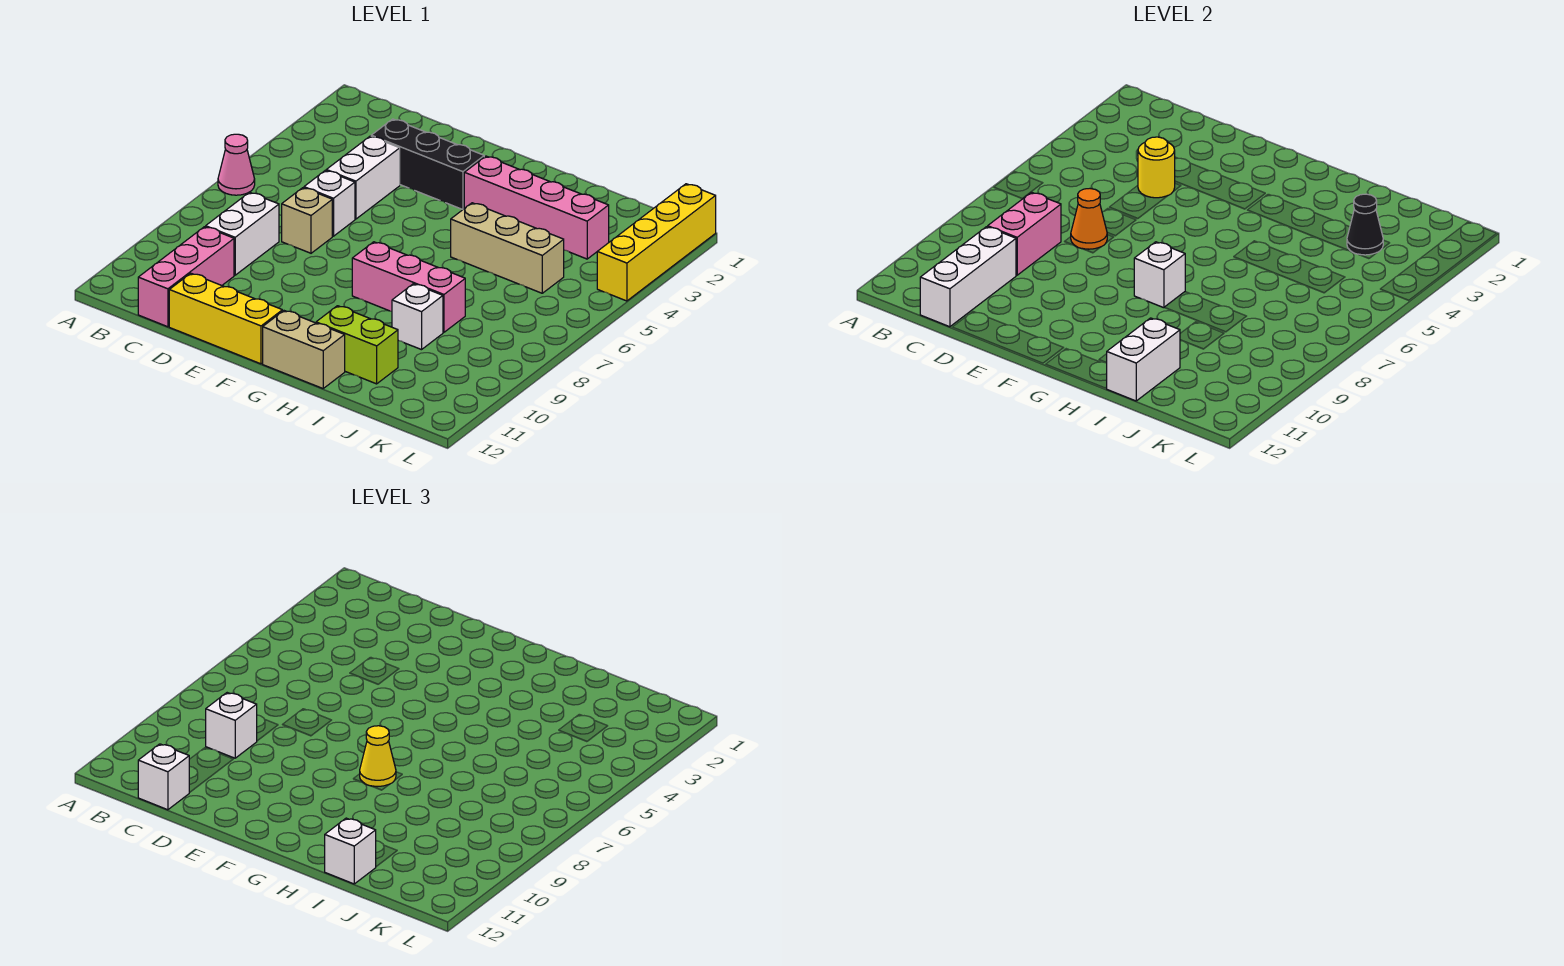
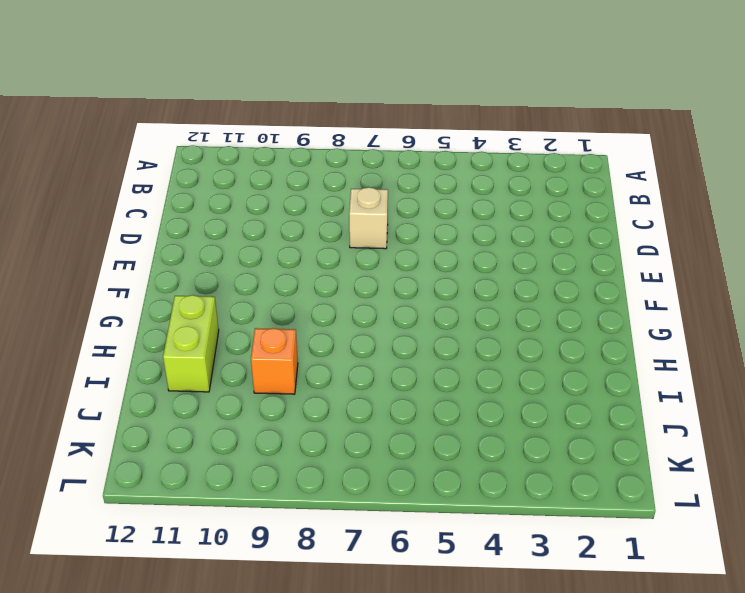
orange brick I9 level 1 -> white brick I9 level 1
none -> pink cone A6 level 1
none -> white brick C8:C9 level 1
none -> pink brick C10:C12 level 1

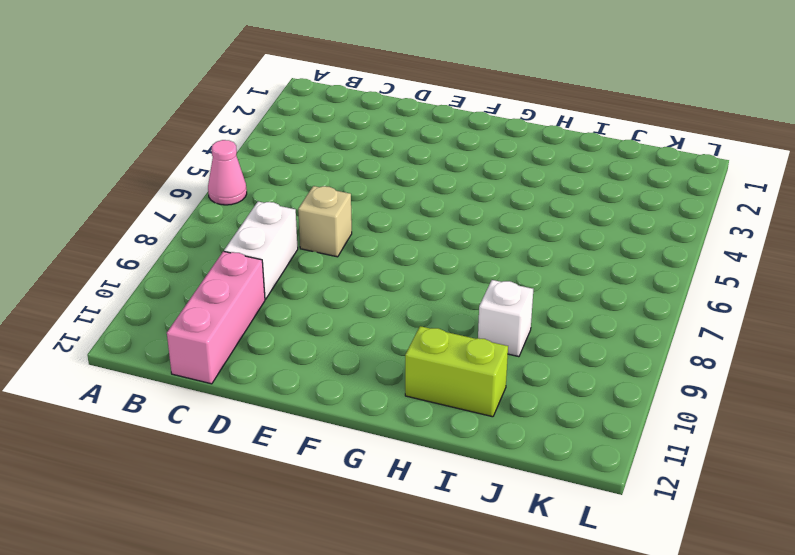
none -> black brick D3:F3 level 1
none -> white brick D4:D5 level 1
none -> white brick D6 level 1

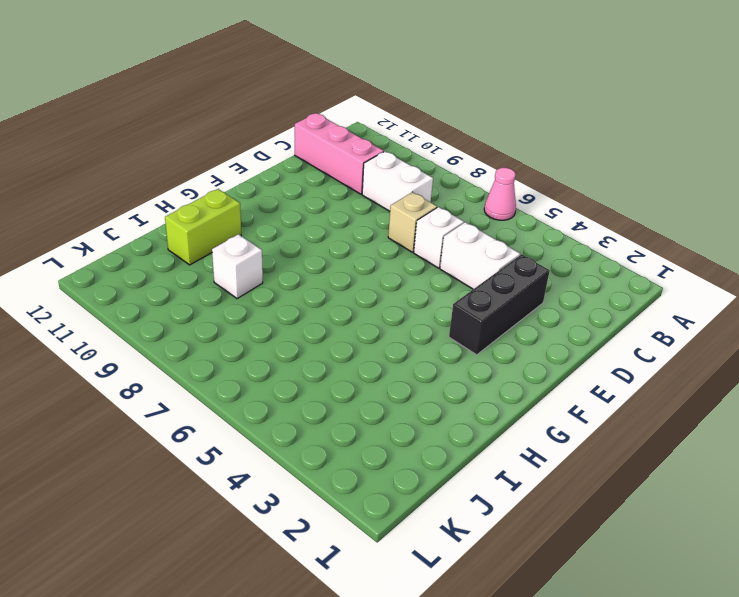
none -> yellow brick D12:F12 level 1
none -> pink brick G3:J3 level 1
none -> pink brick G8:I8 level 1

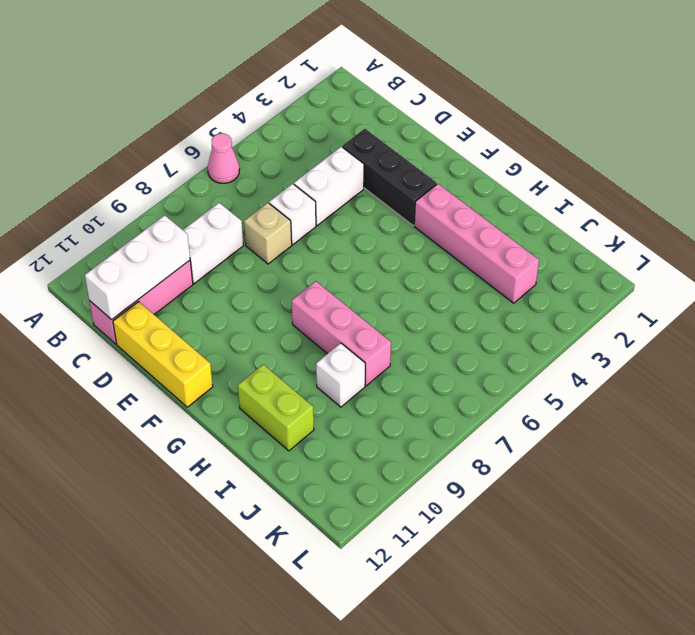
none -> tan brick G12:H12 level 1
none -> tan brick H5:J5 level 1
none -> yellow brick L1:L4 level 1

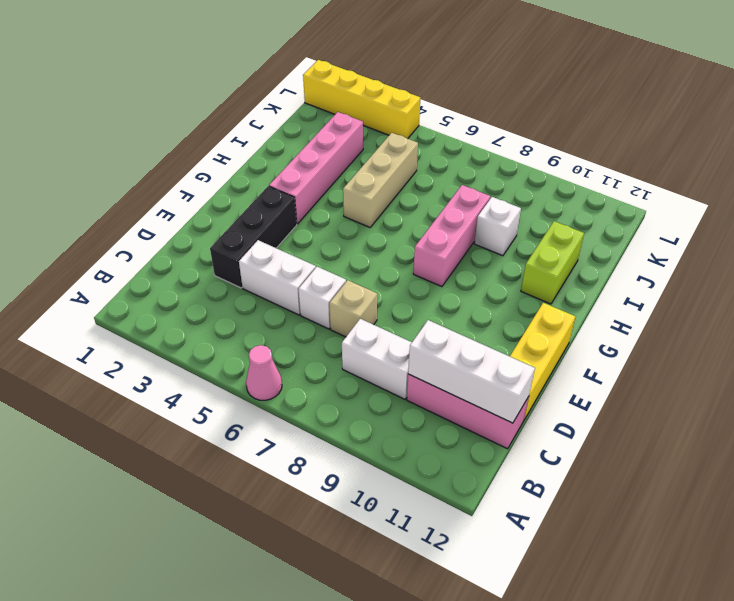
none -> tan brick G12:H12 level 1
none -> pink brick C8:C9 level 2
none -> yellow round brick D4 level 2

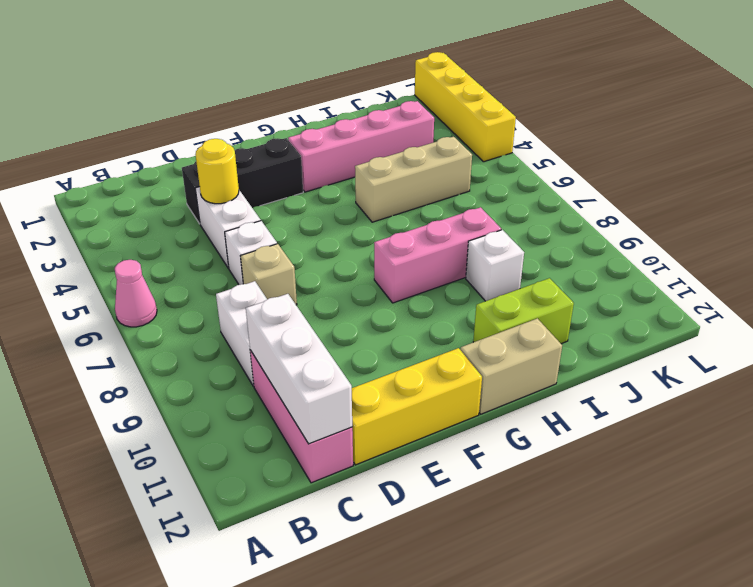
none -> pink brick C8:C9 level 2
none -> orange cone D7 level 2
none -> white brick G8 level 2

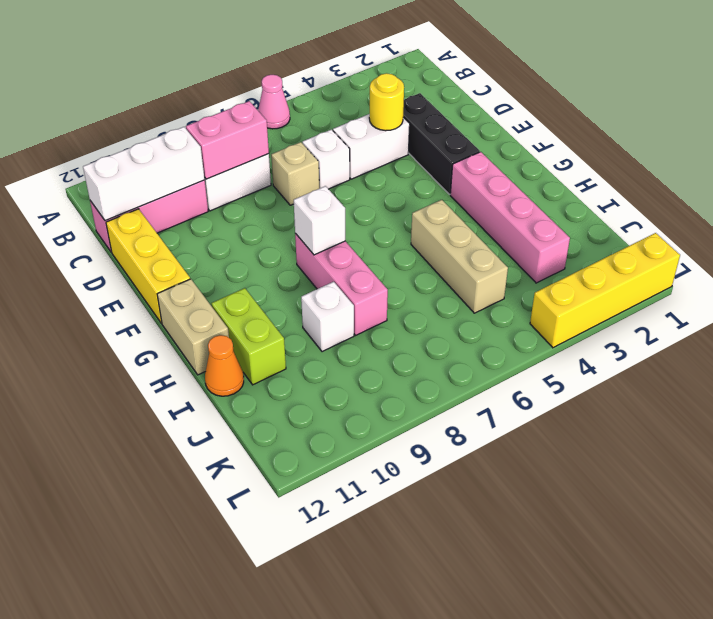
orange cone I12 level 1 -> orange cone D7 level 2
none -> white brick I11:I12 level 2
none -> black cone J3 level 2
none -> white brick C9 level 3

